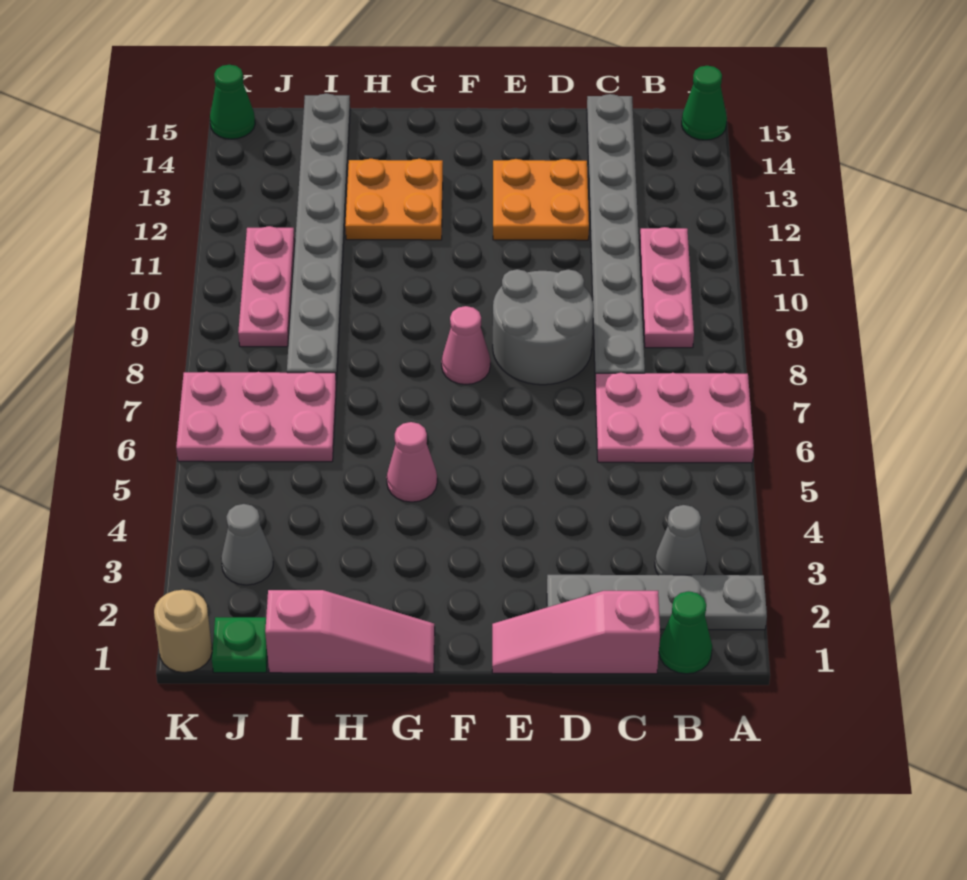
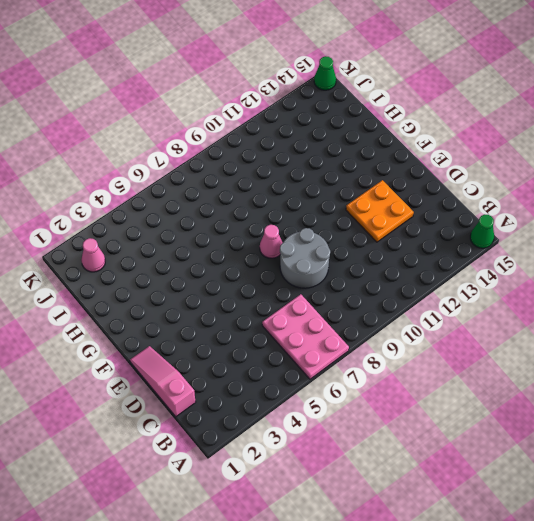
pink cone J2 level 1 -> pink cone G5 level 1
none -> grey plate A2:D2 level 1
none -> green cone B1 level 1
none -> grey cone B3 level 1

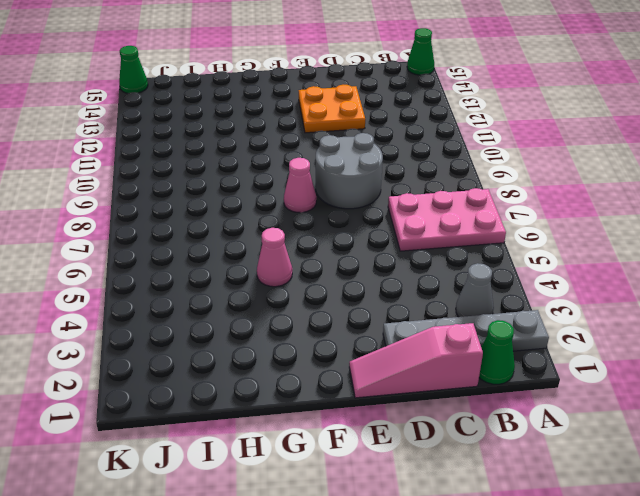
none -> pink plate B9:B11 level 1
none -> grey plate C8:C15 level 1
none -> pink slope G1:I1 level 1 top I

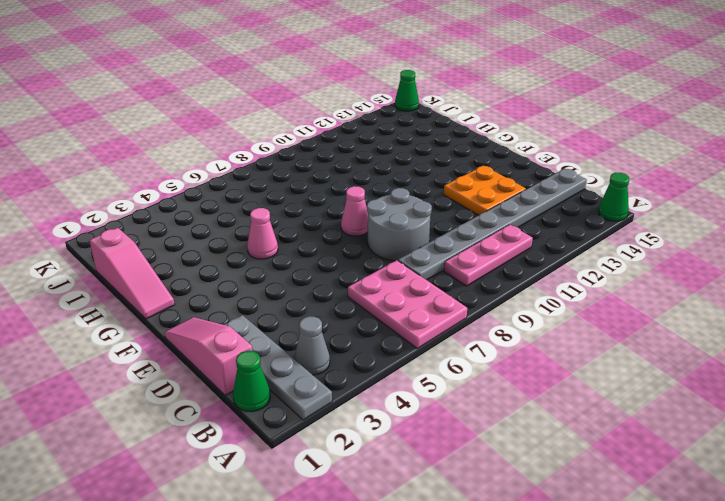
none -> orange plate G12:H13 level 1
none -> pink plate I6:K7 level 1
none -> grey plate I8:I15 level 1

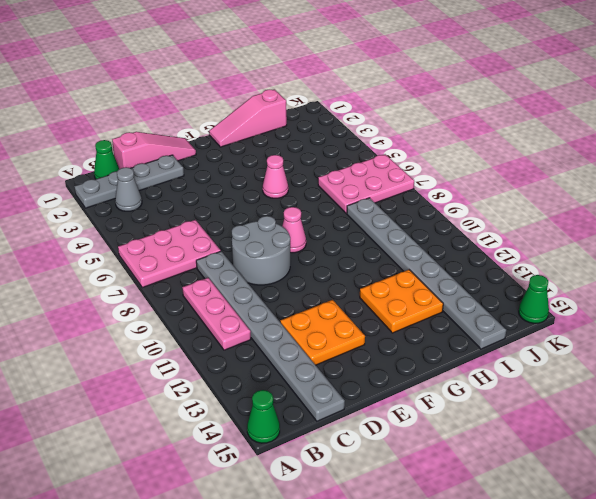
none -> green plate J1 level 1
none -> grey cone J3 level 1
none -> pink plate J9:J11 level 1

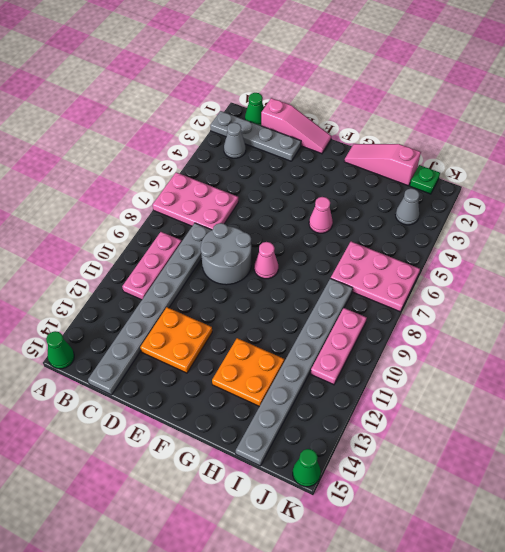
none -> tan round brick K1 level 1

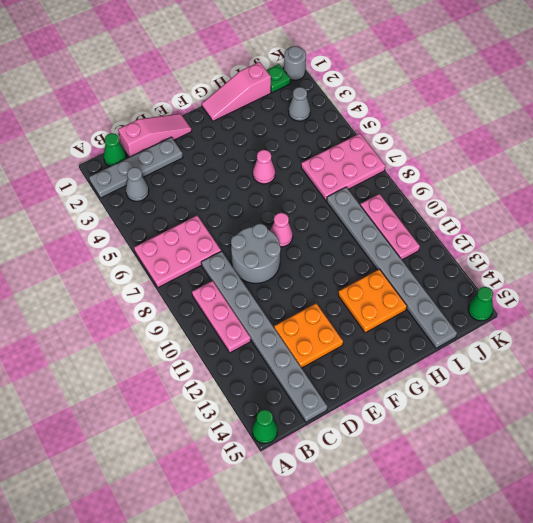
grey round brick K1 level 1 -> tan round brick K1 level 1

